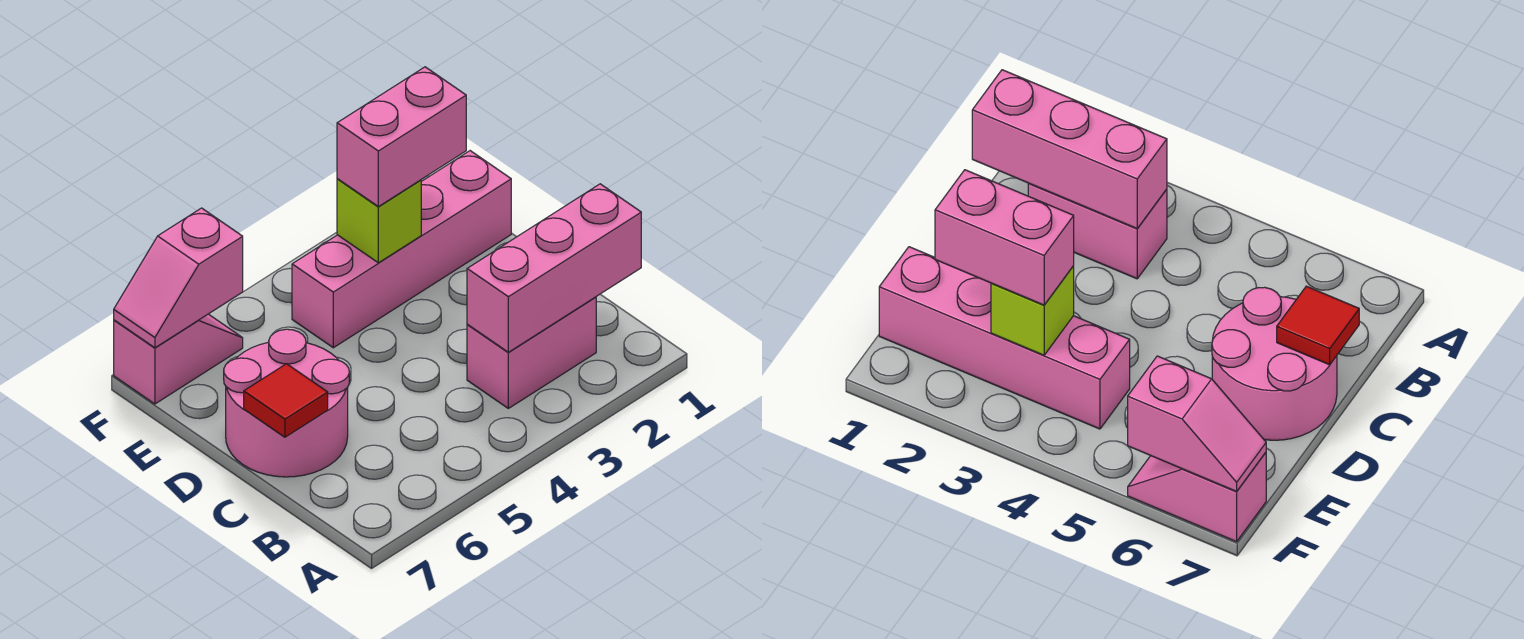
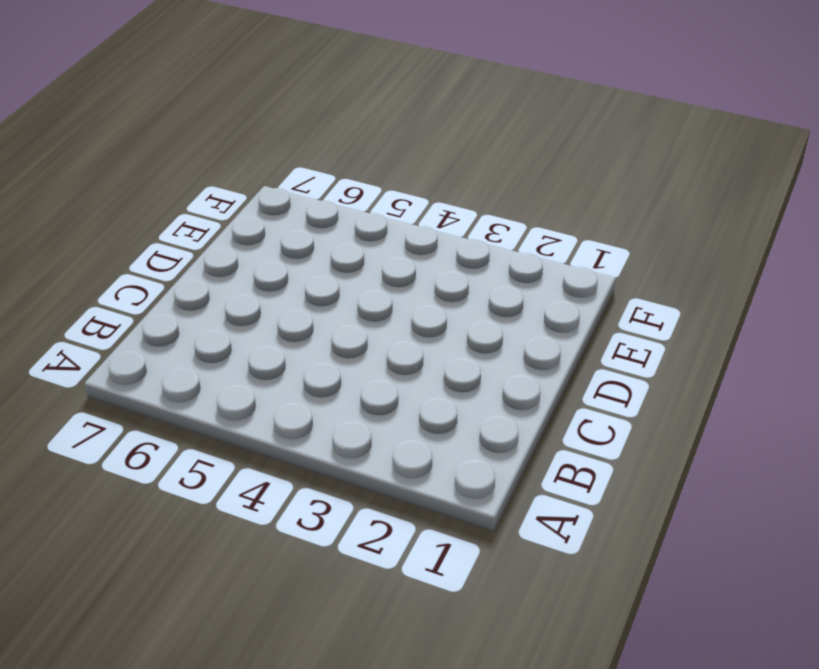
none -> pink brick B2:B3 level 1
none -> pink round brick C6:D7 level 1

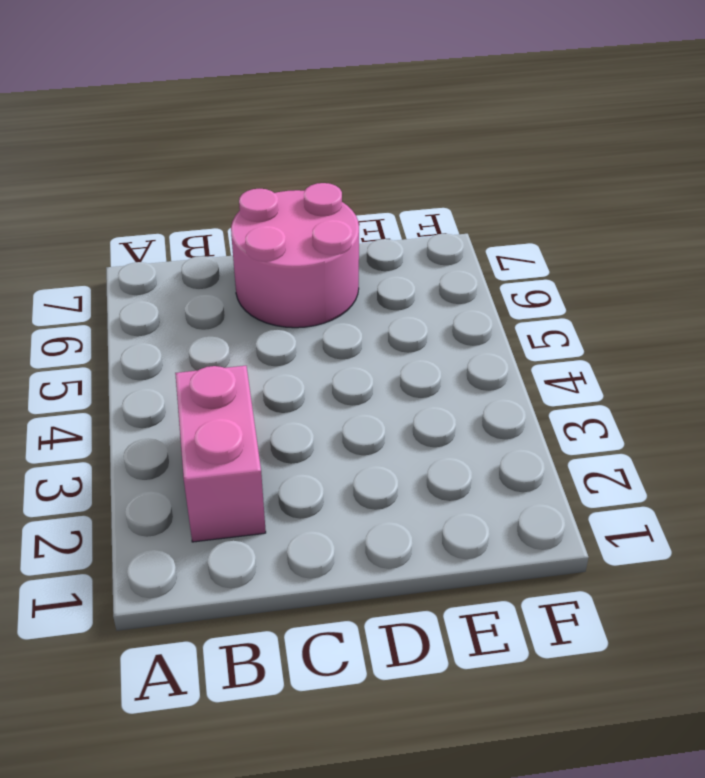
none -> pink brick E1:E4 level 1
none -> pink slope F6:F7 level 1 top 7

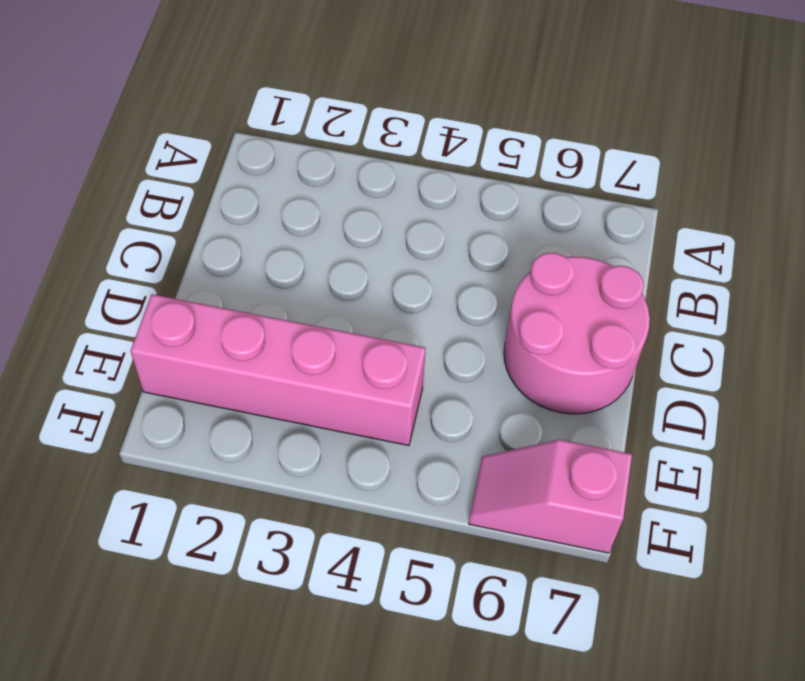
none -> pink brick B2:B3 level 1
none -> pink brick B1:B3 level 2

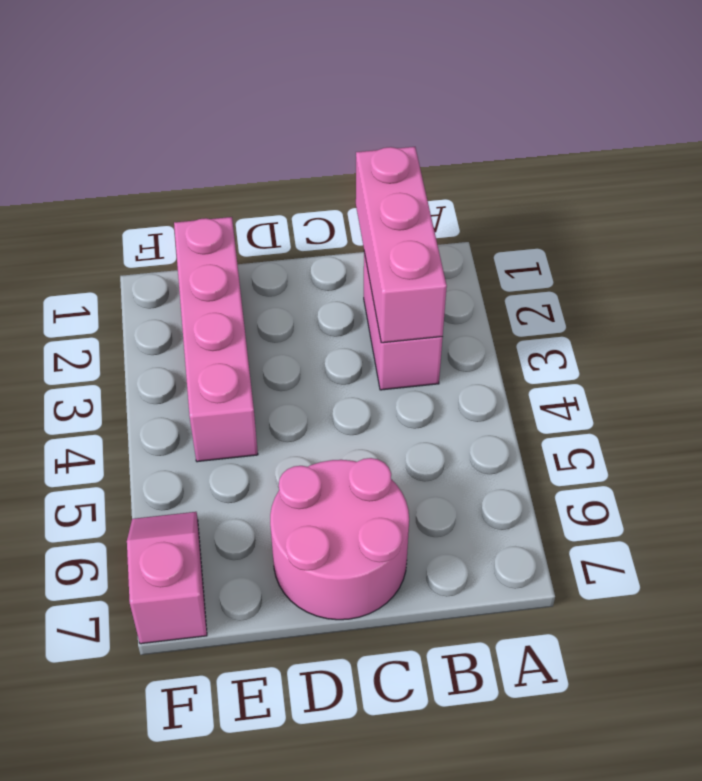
none -> red tile C7 level 2
none -> lime brick E3 level 2

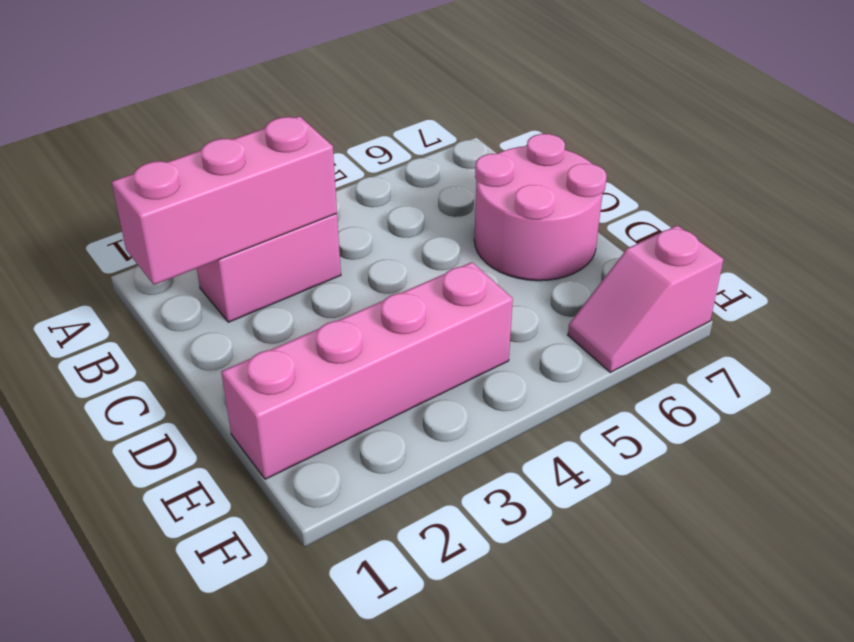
none -> red tile C7 level 2
none -> lime brick E3 level 2

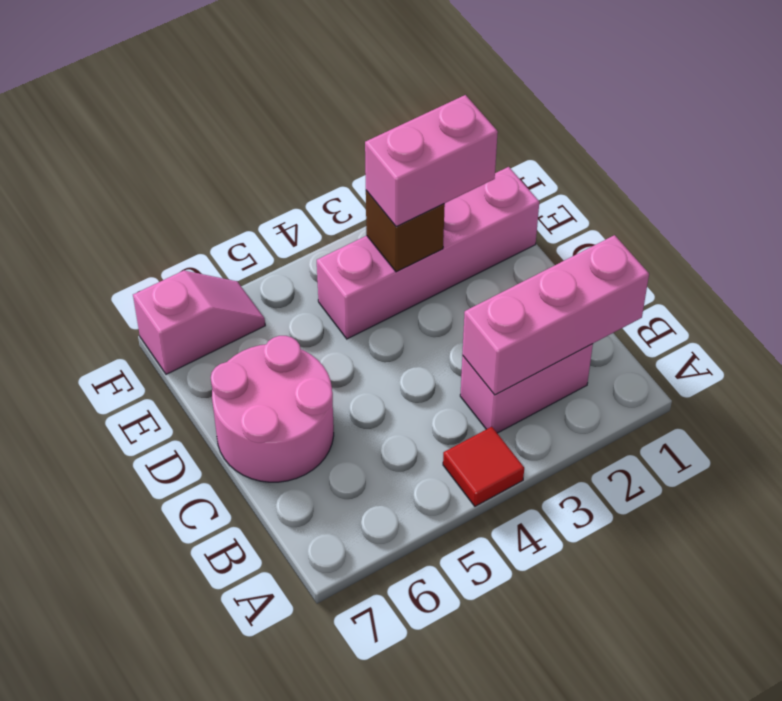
red tile A4 level 1 -> red tile C7 level 2
brown brick E3 level 2 -> lime brick E3 level 2
none -> pink slope F6:F7 level 2 top 6

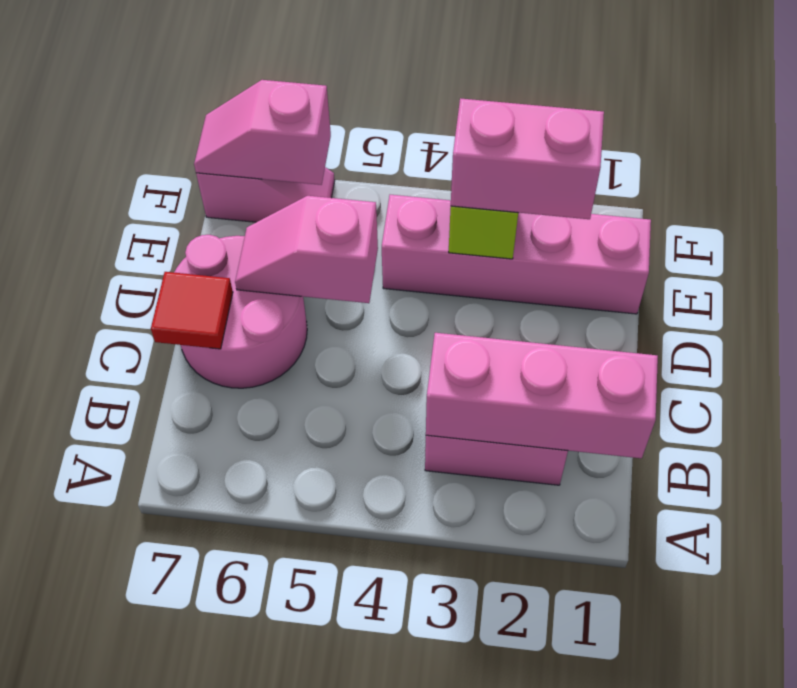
pink slope D5:D6 level 2 top 5 -> none

